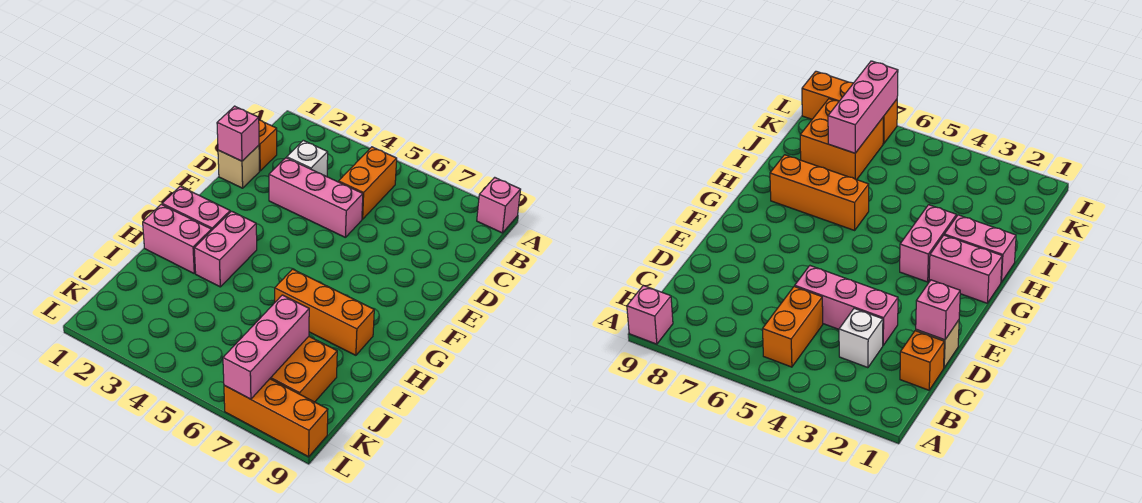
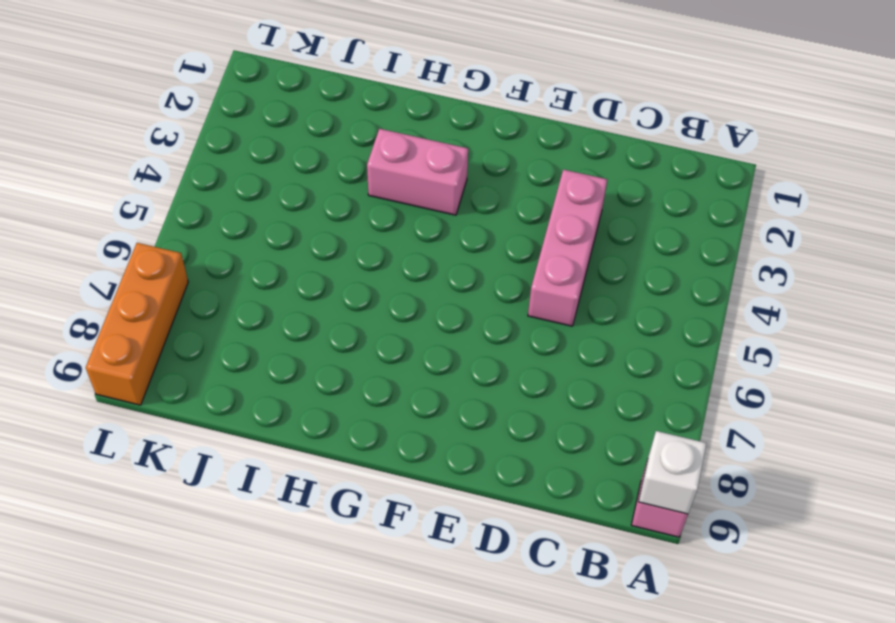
white brick A9 level 2 -> white brick C3 level 1
none -> orange brick B5:C5 level 1
none -> orange brick C1 level 1
none -> tan brick D1 level 1

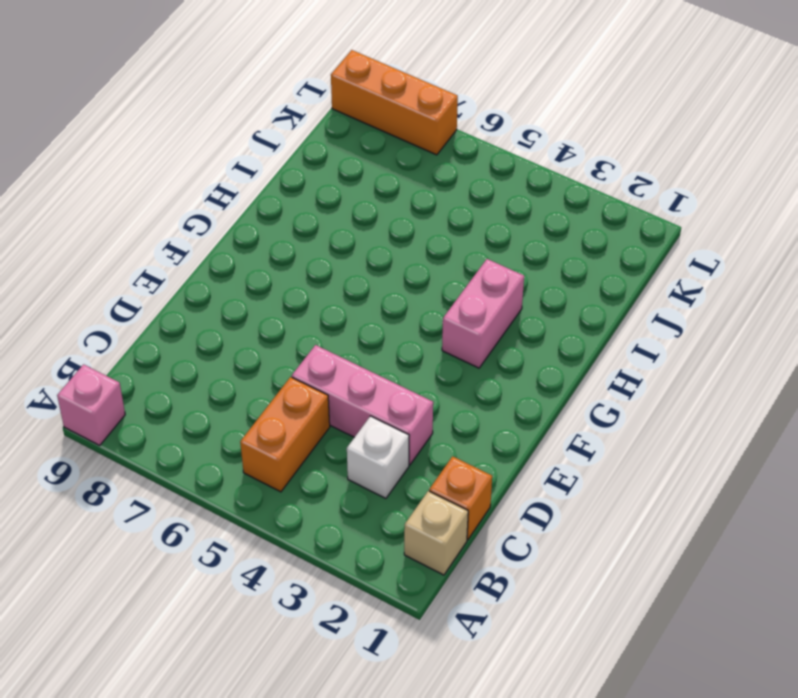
tan brick B1 level 1 -> tan brick D1 level 1
none -> pink brick G1:G2 level 1
none -> pink brick H1:H2 level 1
none -> orange brick H6:H8 level 1

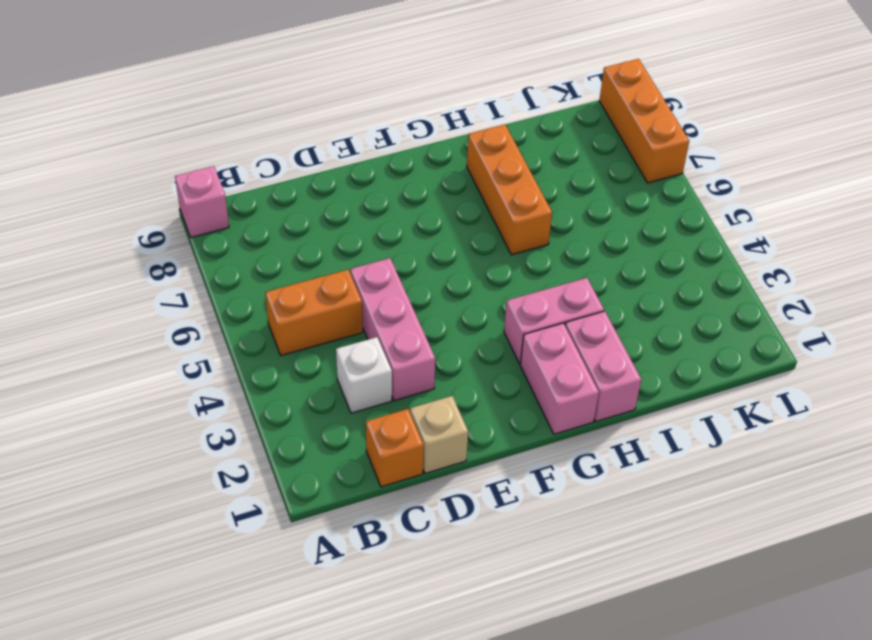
none -> orange brick J7:K8 level 1
none -> pink brick D1 level 2
none -> pink brick J7:L7 level 2

